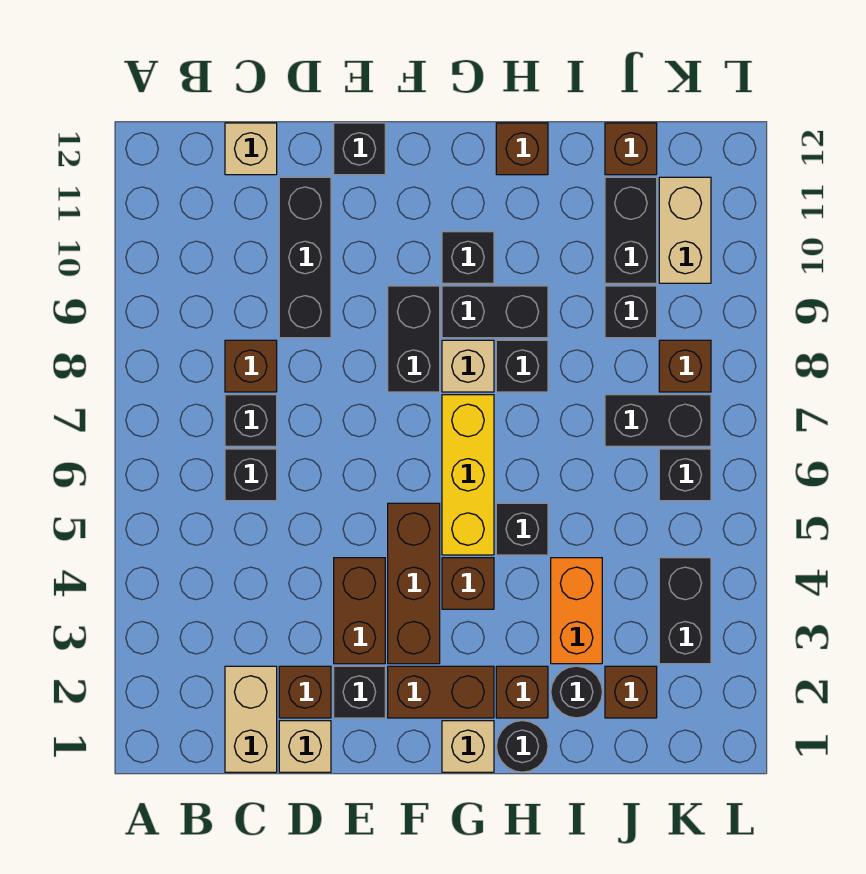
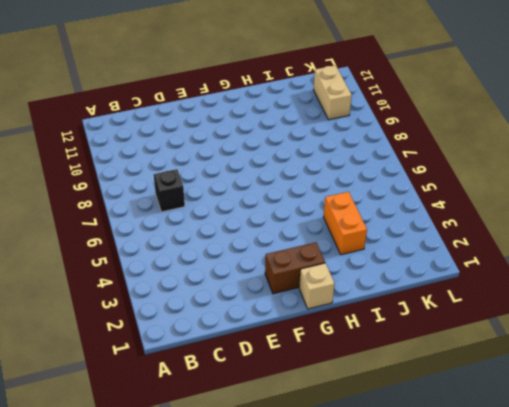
none -> tan brick C1:C2 level 1
none -> black brick C6 level 1
none -> brown brick C8 level 1
none -> tan brick C12 level 1

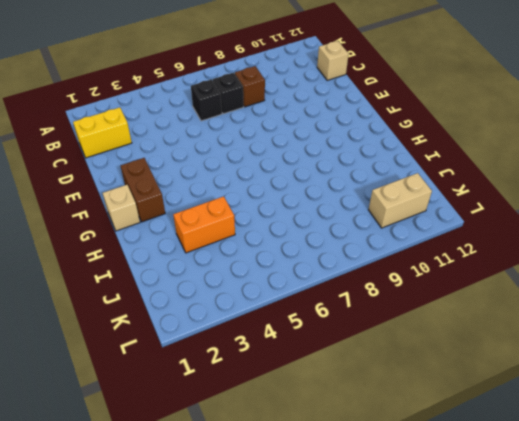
yellow brick C1:C2 level 1 -> tan brick C1:C2 level 1
none -> tan brick D1 level 1
none -> brown brick D2 level 1
none -> black brick D9:D11 level 1
none -> black brick E2 level 1

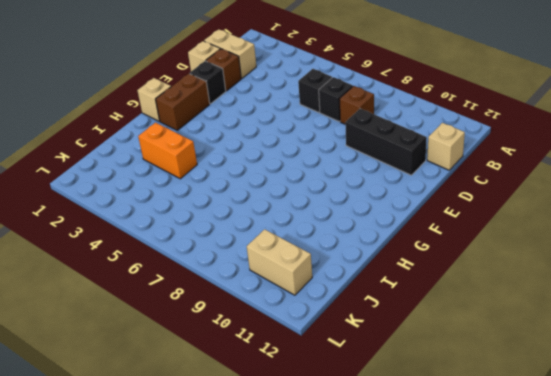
none -> brown brick E3:E4 level 1
none -> black brick E12 level 1
none -> brown brick F3:F5 level 1
none -> black brick F8:F9 level 1

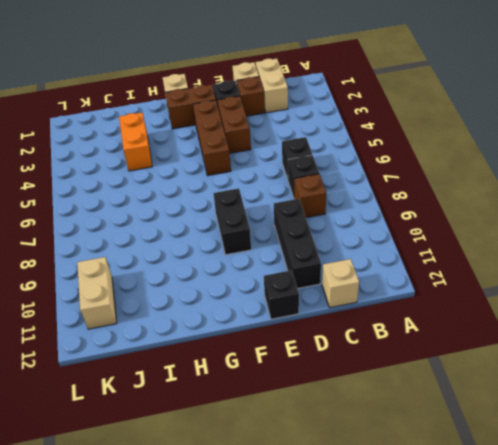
none -> brown brick G4 level 1
none -> yellow brick G5:G7 level 1
none -> tan brick G8 level 1
none -> black brick G9:H9 level 1

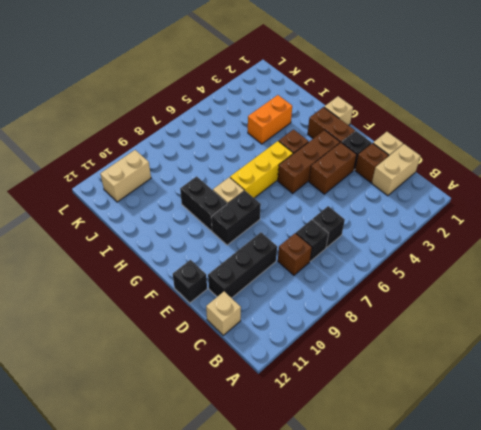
none -> black brick G10 level 1
none -> black round brick H1 level 1
none -> brown brick H2 level 1
none -> black brick H5 level 1

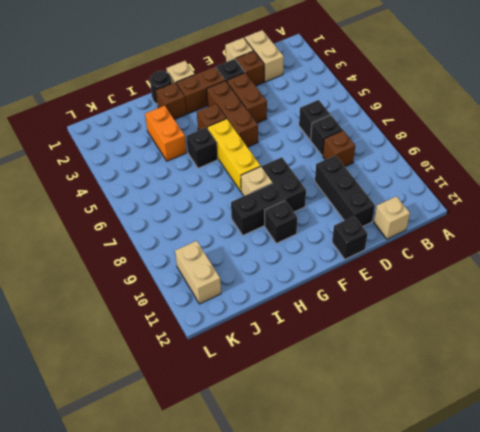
none -> black brick H8 level 1
none -> brown brick H12 level 1
none -> black round brick I2 level 1
none -> brown brick J2 level 1

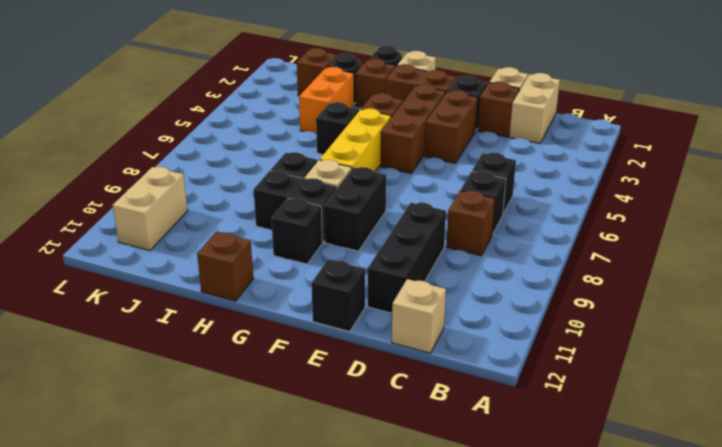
none -> black brick J7:K7 level 1
none -> black brick J9 level 1
none -> black brick J10:J11 level 1
none -> brown brick J12 level 1

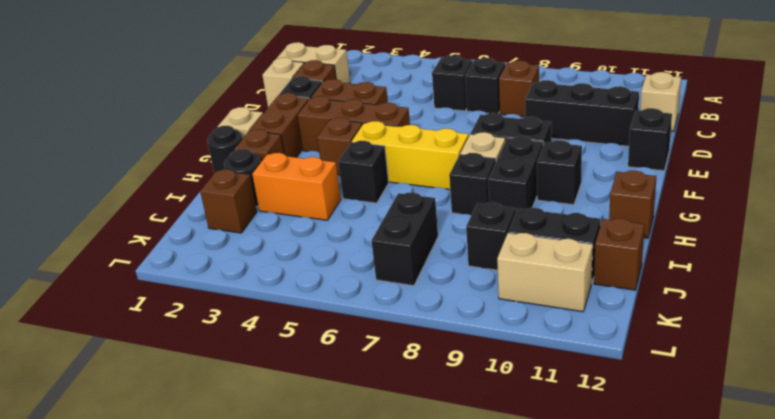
none -> black brick K3:K4 level 1
none -> black brick K6 level 1
none -> brown brick K8 level 1

